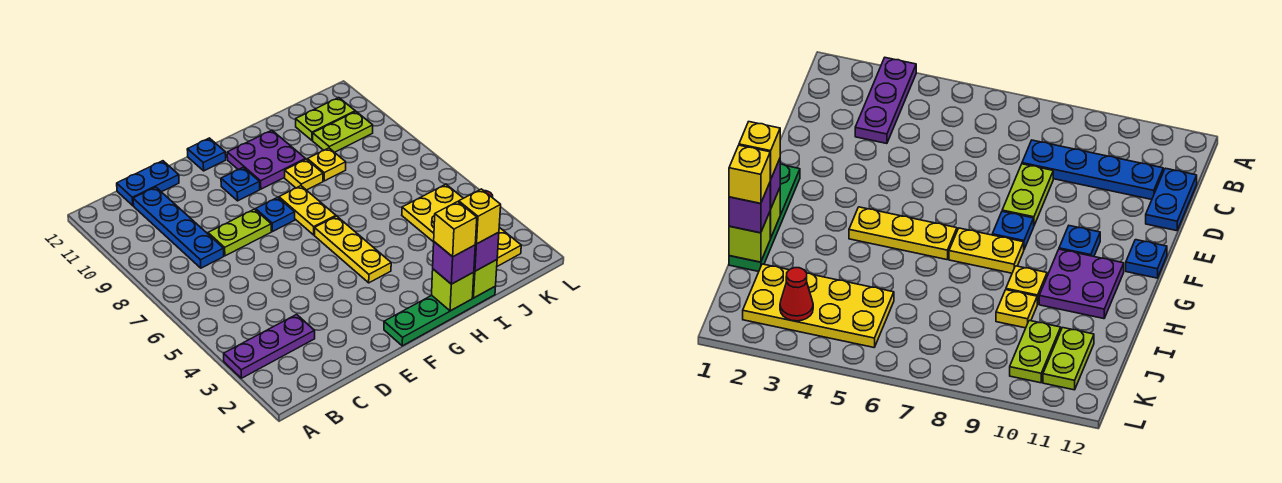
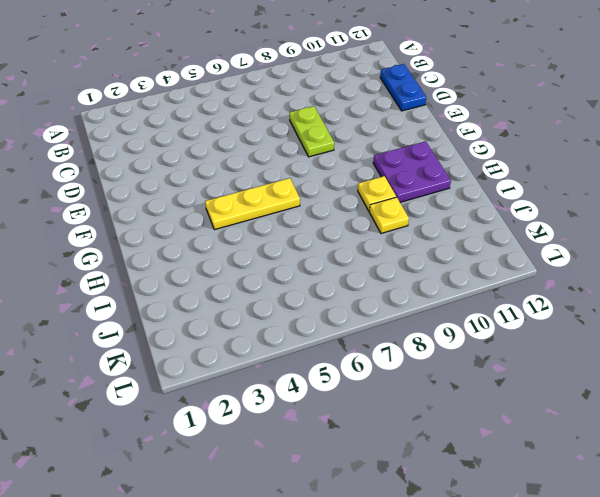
none -> purple plate A3:C3 level 1
none -> blue plate C8:C11 level 1
none -> green plate F1:I1 level 1

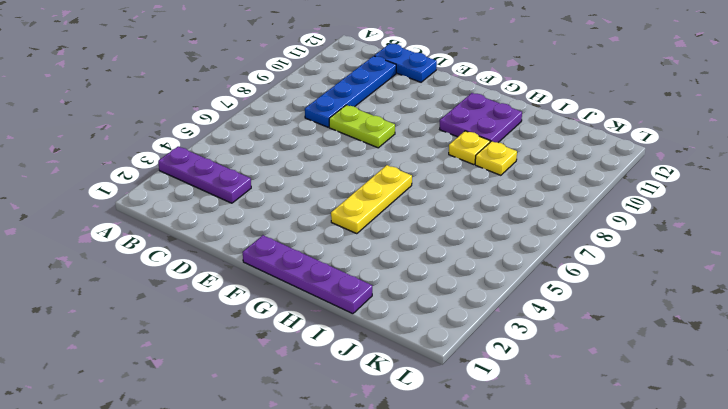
purple plate F1:I1 level 1 -> green plate F1:I1 level 1
none -> blue plate F8 level 1
none -> blue plate F10 level 1
none -> blue plate F12 level 1

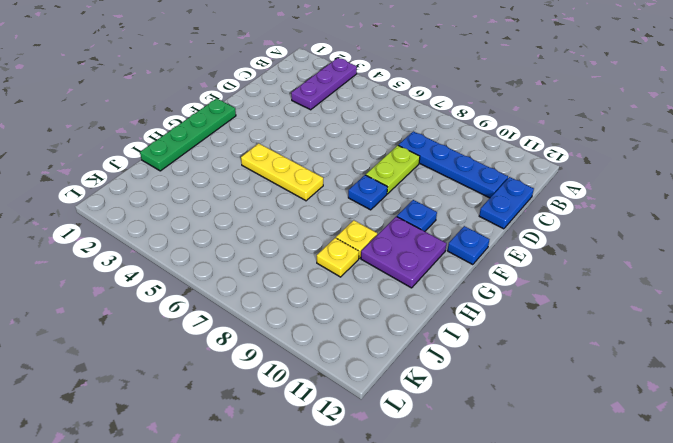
none -> yellow plate G7:G8 level 1
none -> yellow plate J2:K5 level 1
none -> lime plate J10:K10 level 1

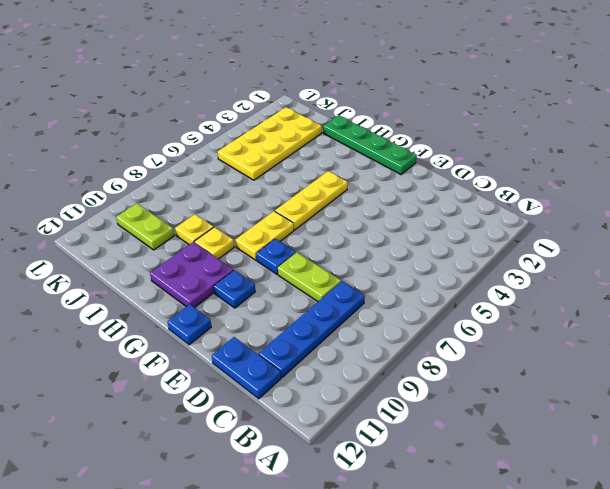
none -> purple plate A3:C3 level 1
none -> lime plate J11:K11 level 1
none -> lime brick H1 level 2

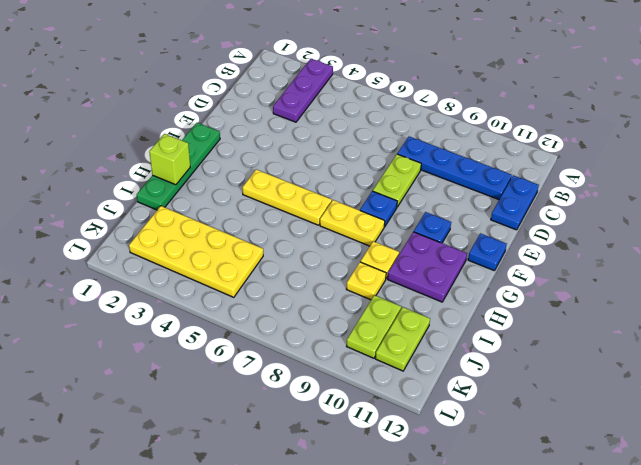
none -> lime brick I1 level 2
none -> red cone K3 level 2
none -> purple brick H1 level 3

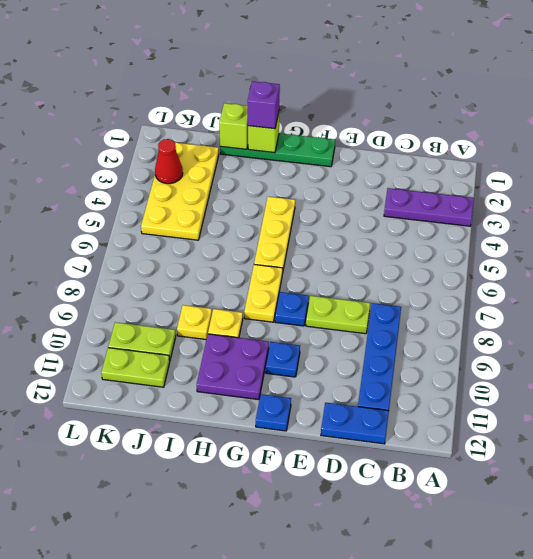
none -> purple brick I1 level 3
none -> yellow brick H1 level 4
none -> yellow brick I1 level 4

